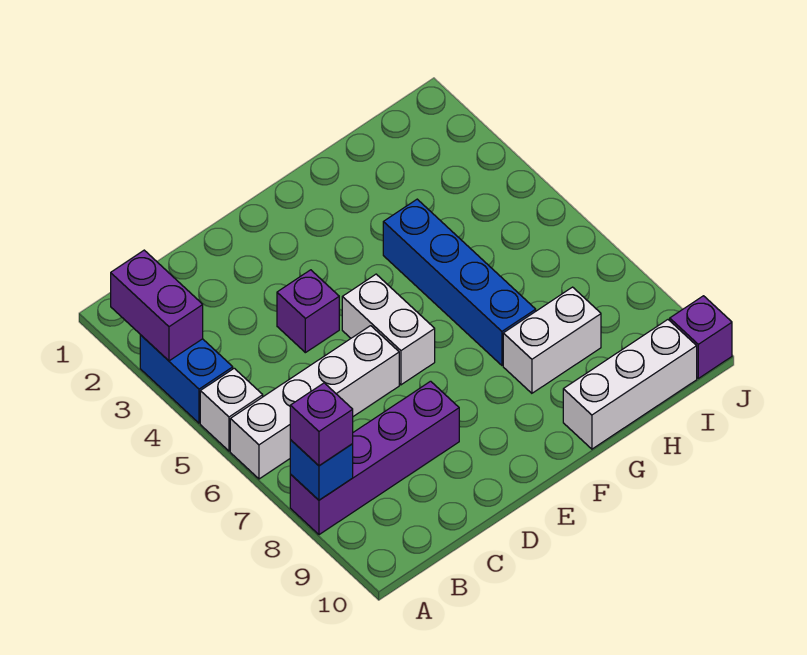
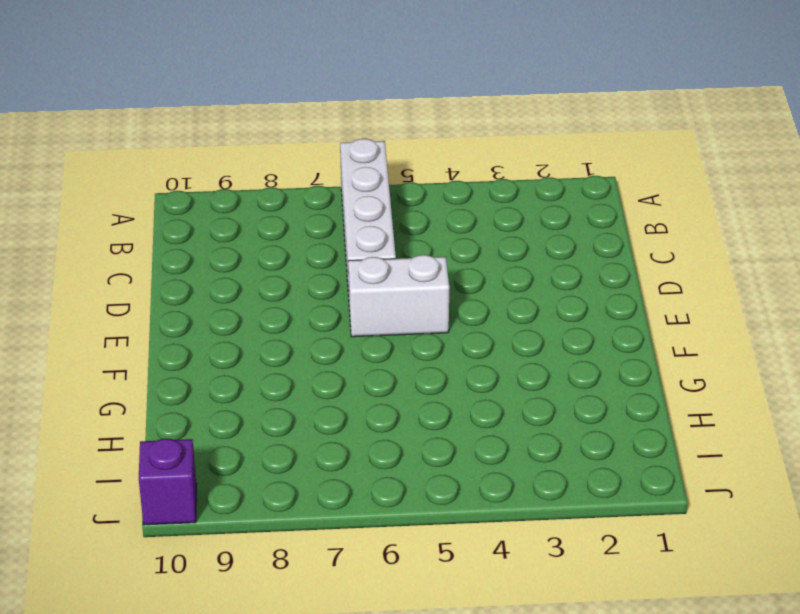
none -> blue brick A3:A4 level 1
none -> white brick A5 level 1
none -> purple brick A8:D8 level 1

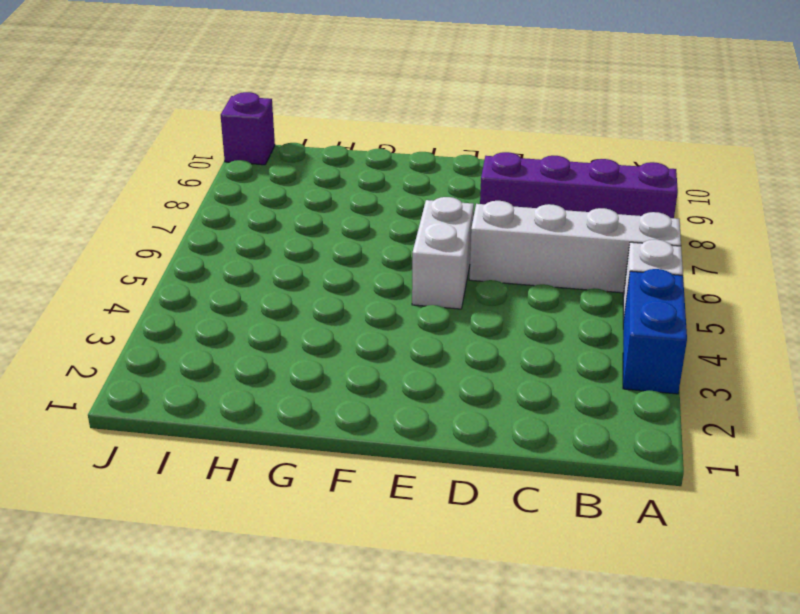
none -> purple brick D4 level 1
none -> blue brick G4:G7 level 1
none -> white brick G8:H8 level 1

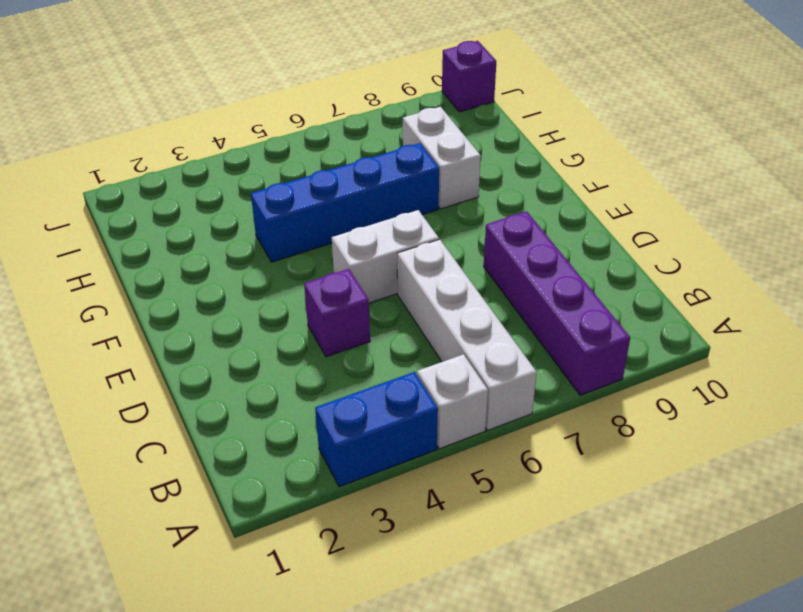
none -> white brick G10:I10 level 1
none -> purple brick A2:A3 level 2
none -> blue brick A8 level 2

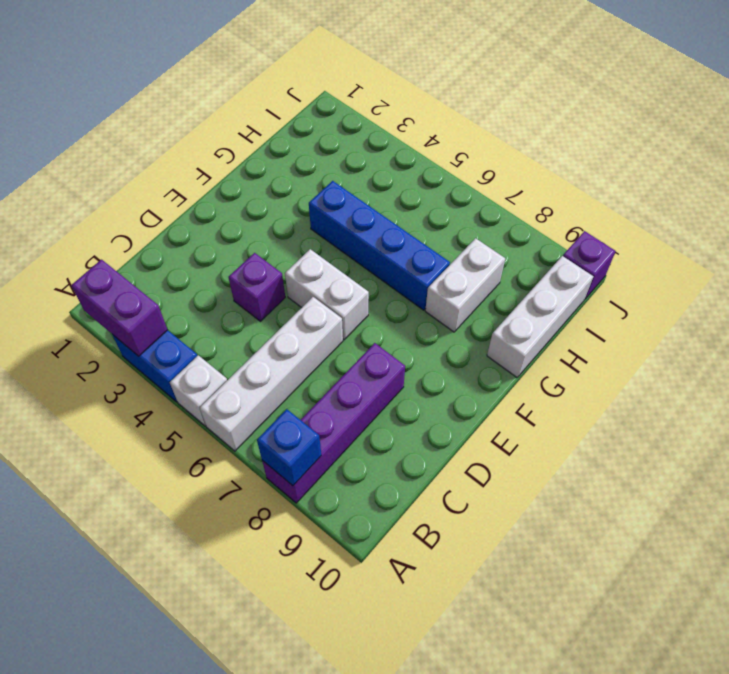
none -> purple brick A8 level 3

